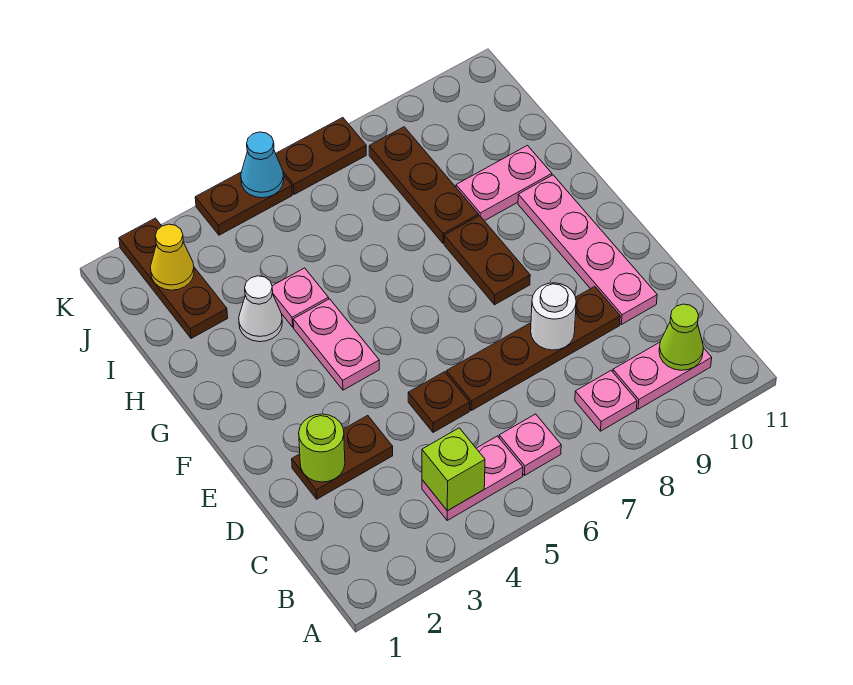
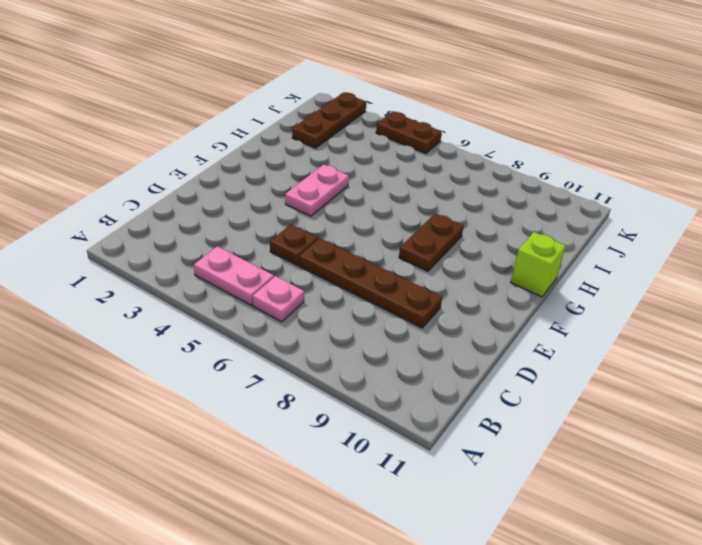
lime brick G11 level 1 -> lime brick B4 level 2
none -> pink plate B8 level 1
none -> pink plate B9:B10 level 1
none -> brown plate D2:D3 level 1

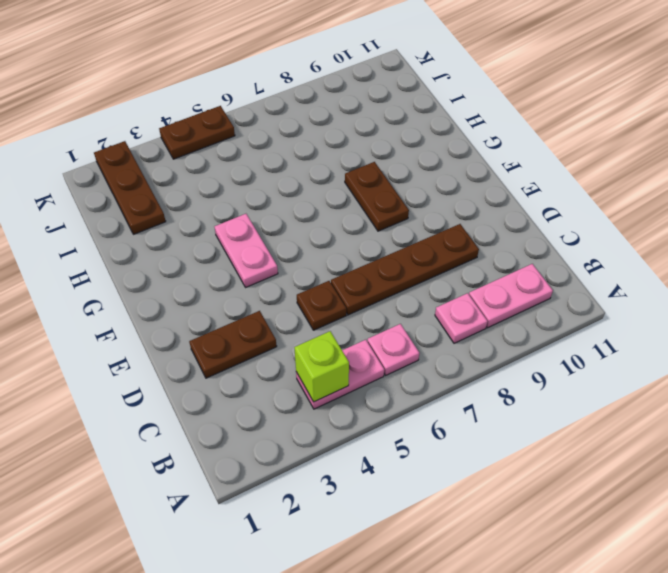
none -> pink plate D10:G10 level 1
none -> white cone H3 level 1
none -> pink plate H4 level 1

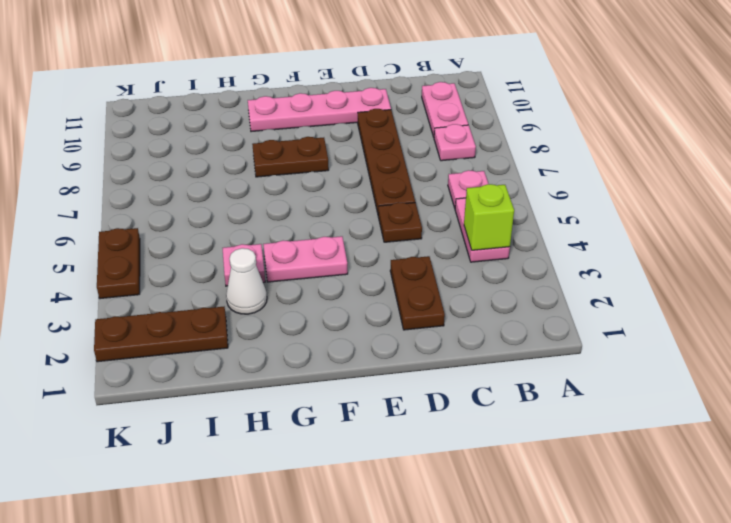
none -> brown plate H8:J8 level 1
none -> pink plate H9:H10 level 1
none -> brown plate K6:K7 level 1

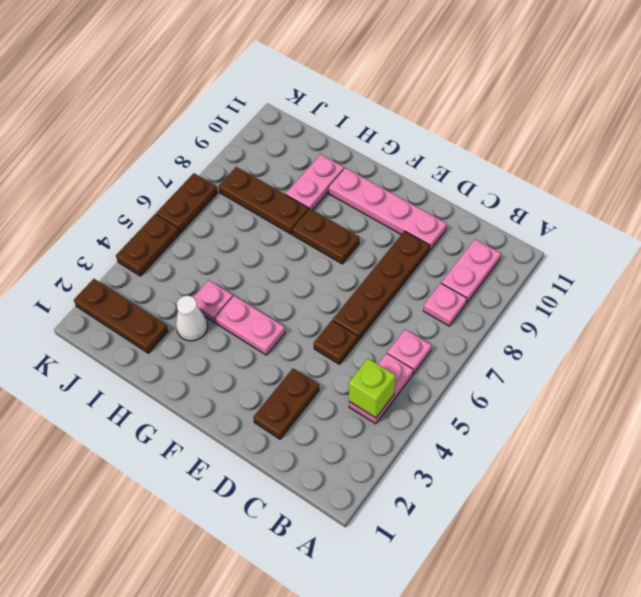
none -> lime cone B10 level 2
none -> lime round brick D2 level 2
none -> white round brick D8 level 2

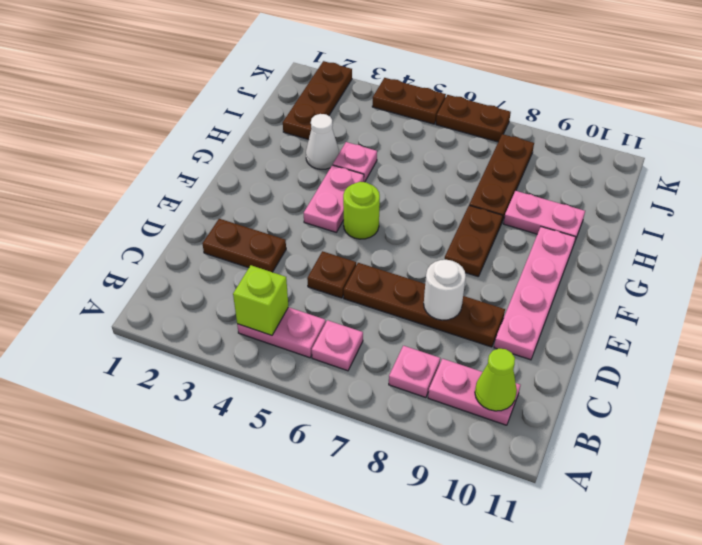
lime round brick F5 level 1 -> lime round brick D2 level 2
none -> yellow cone J2 level 2
none -> cyan cone K5 level 2

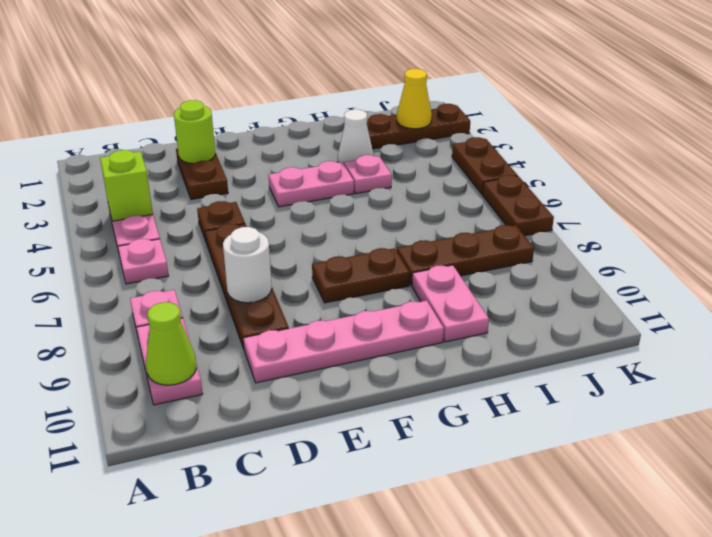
none -> cyan cone K5 level 2

